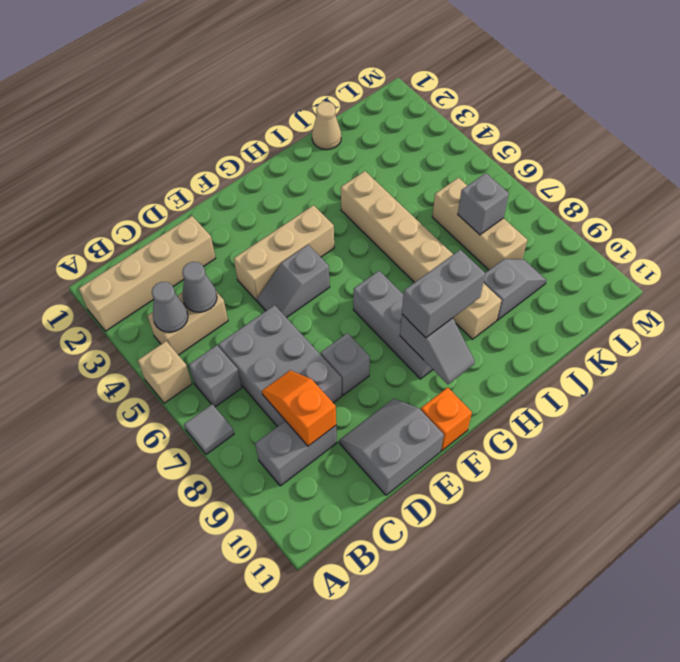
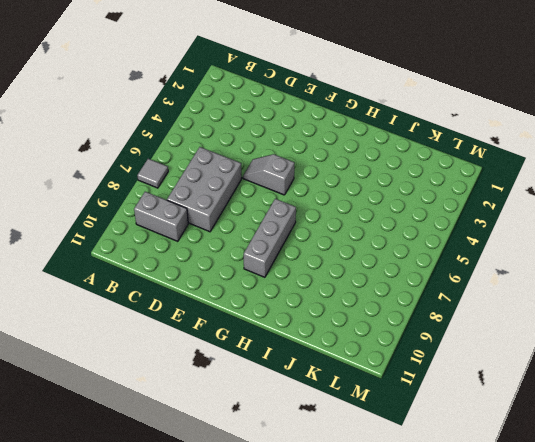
none -> tan brick A2:D2 level 1
none -> tan brick A5 level 1
none -> tan brick B4:C4 level 1

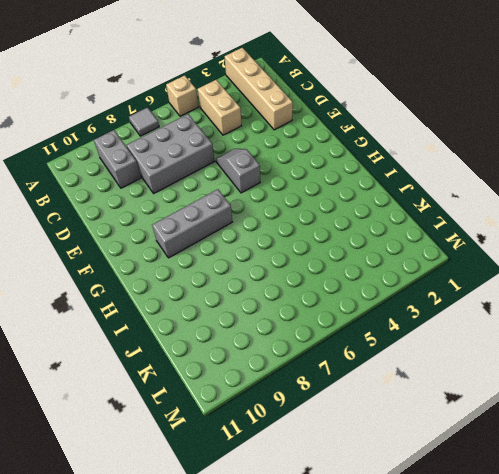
none -> grey brick B6 level 1
none -> grey slope D10:E11 level 1 top 11
none -> tan brick E4:G4 level 1

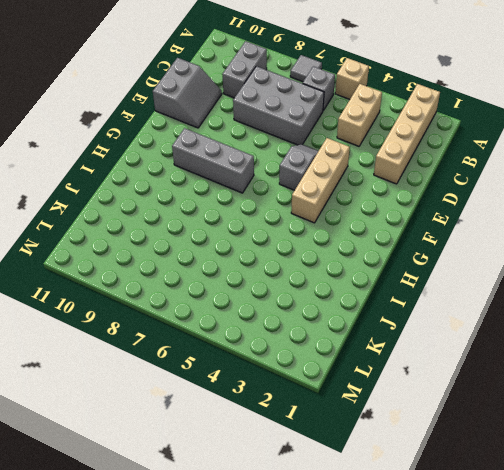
none -> grey brick E8 level 1
none -> orange brick F11 level 1
none -> tan brick I4:I9 level 1

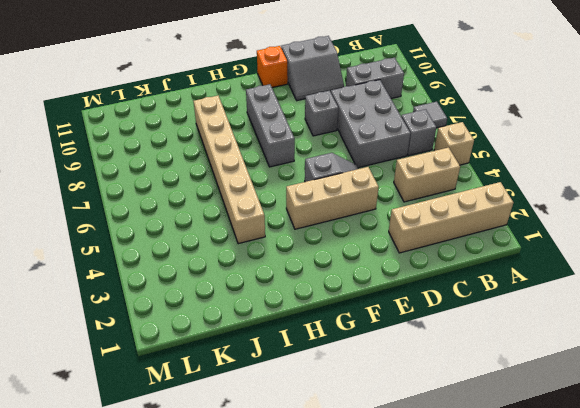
none -> tan cone J1 level 1
none -> grey slope J9:K9 level 1 top J
none -> tan brick K6:K8 level 1

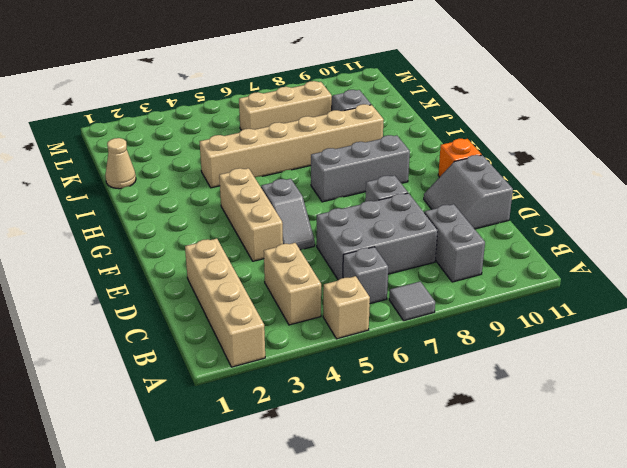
none -> grey cone B4 level 2
none -> grey cone C4 level 2
none -> orange slope C8:C9 level 2 top 9

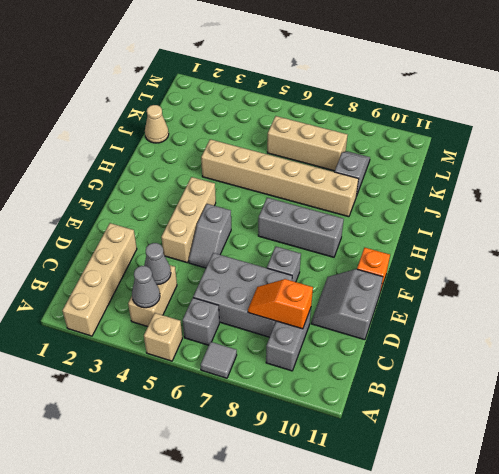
none -> grey slope G9:G10 level 2 top 9
none -> grey brick K7 level 2
none -> grey brick G9:H9 level 3

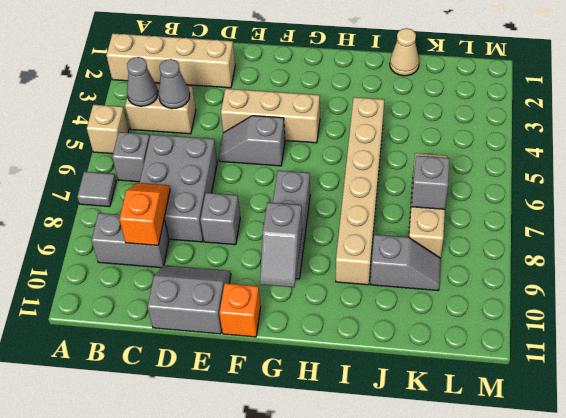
none -> grey brick G9:H9 level 3

